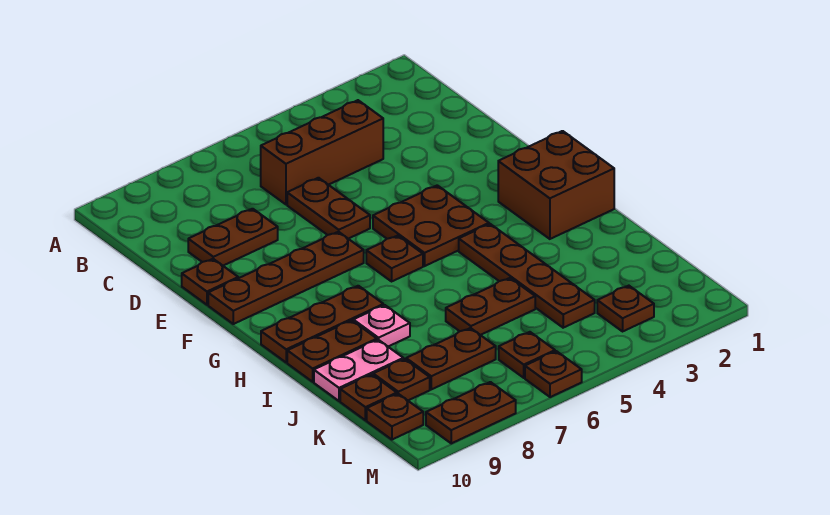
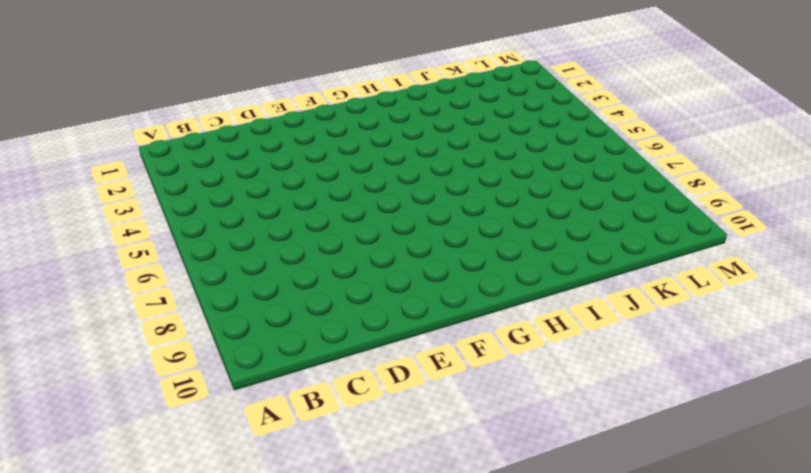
none -> brown brick C4:C6 level 1
none -> brown plate D6:E6 level 1
none -> brown plate D8:D9 level 1

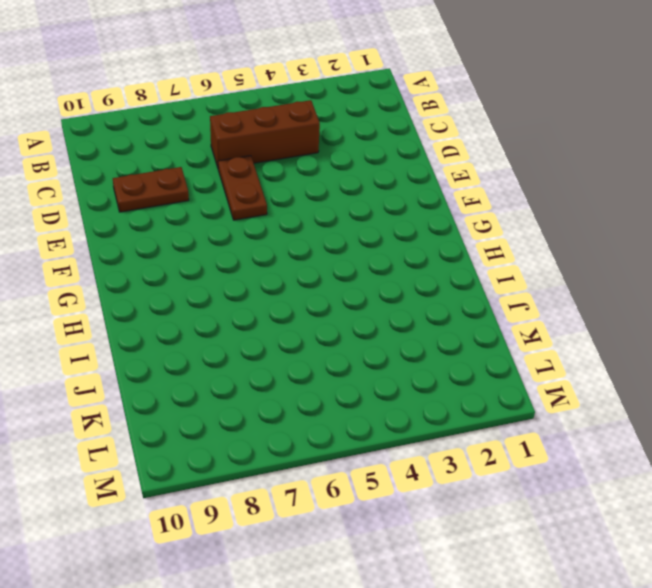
none -> brown plate E10 level 1
none -> brown plate F4:G5 level 1
none -> brown plate F7:F10 level 1

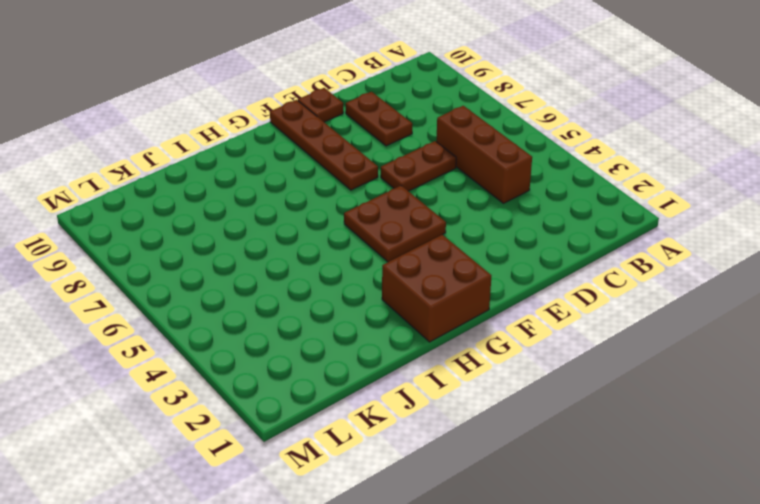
none -> brown plate G6 level 1
none -> brown plate H4:K4 level 1
none -> brown plate H8:H10 level 1

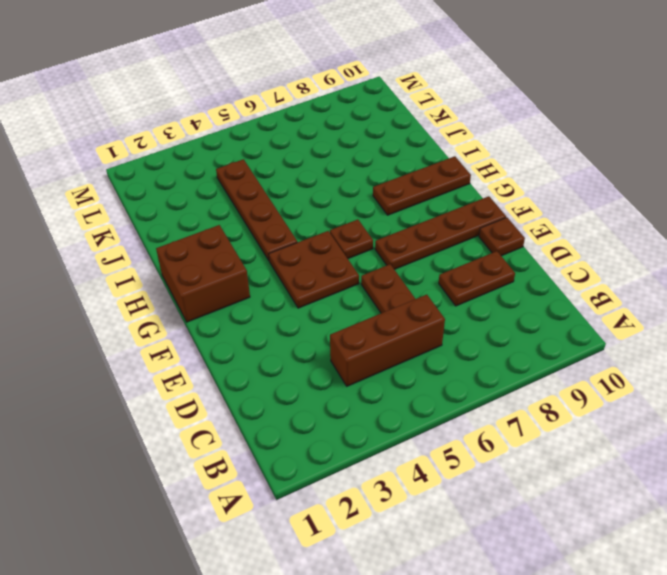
none -> pink plate I8 level 1
none -> brown plate I9:I10 level 1
none -> brown plate J5:J6 level 1

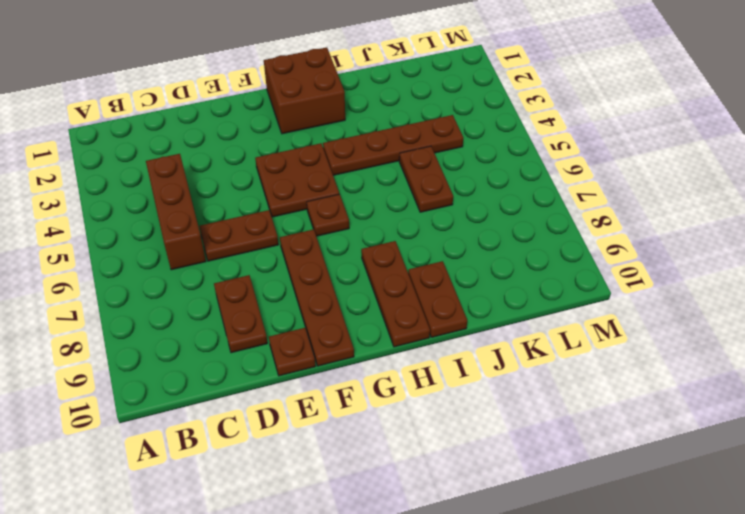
none -> pink plate I8 level 1
none -> pink plate J9:J10 level 1
none -> brown plate K7:K8 level 1

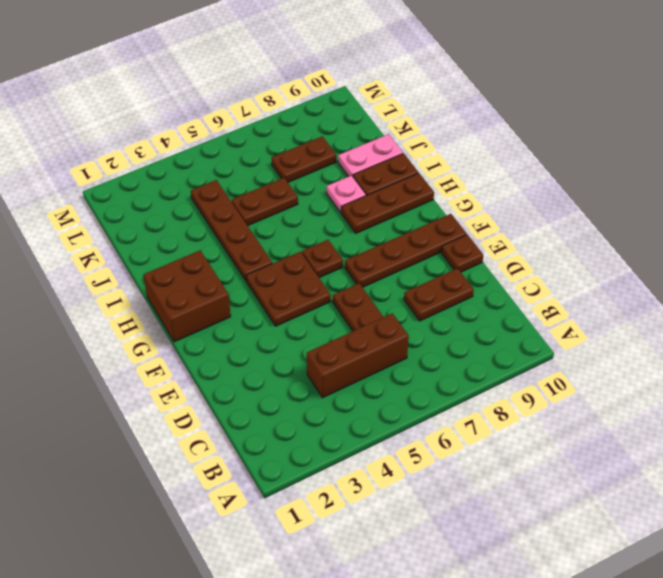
none -> brown plate K9 level 1
none -> brown plate K10 level 1
none -> brown plate L3 level 1

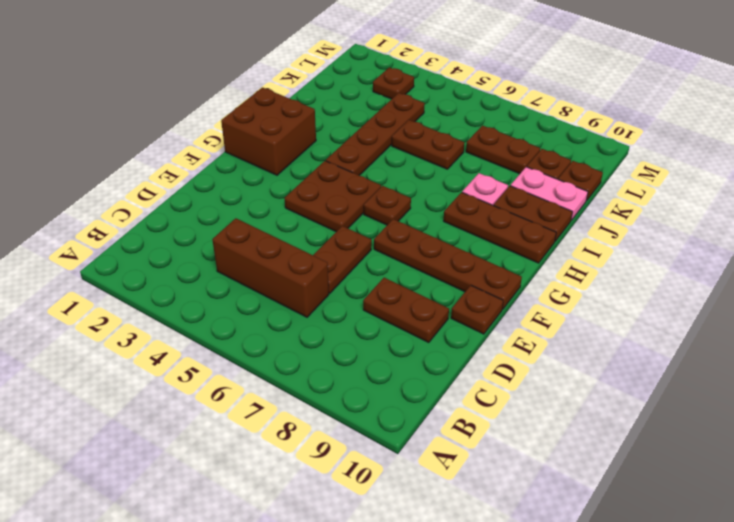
none -> brown plate L6 level 1
none -> brown plate L10 level 1
none -> brown plate M6 level 1

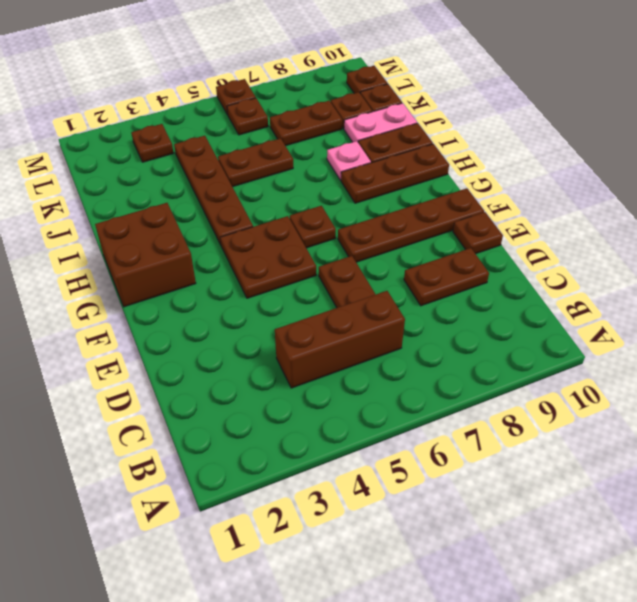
none -> brown plate M8:M9 level 1

